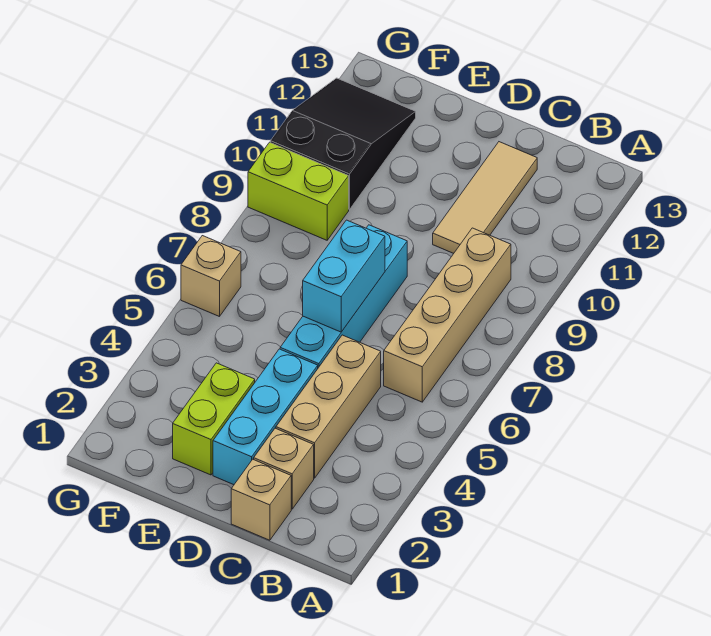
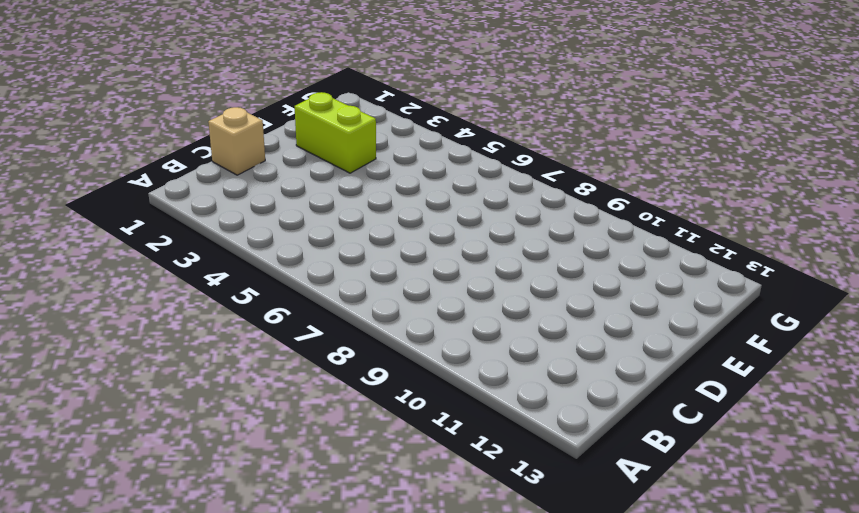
none -> tan brick B6:B9 level 1
none -> tan brick C2 level 1
none -> tan brick C3:C5 level 1

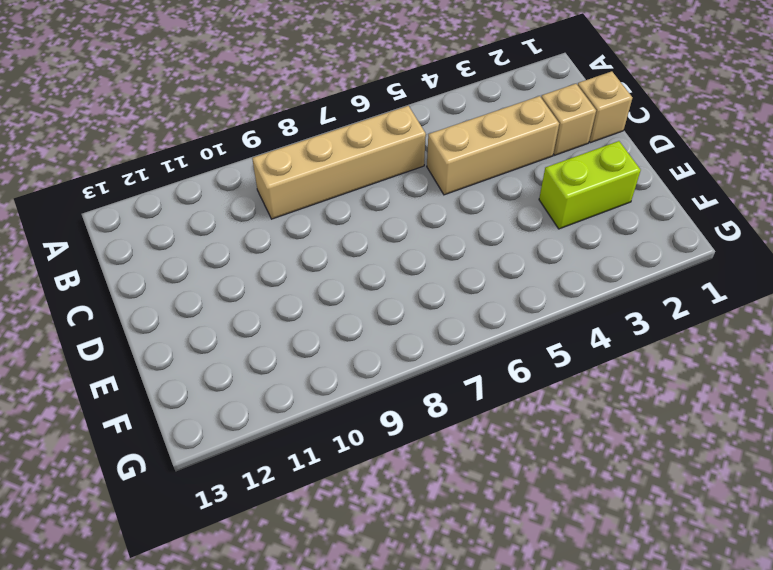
none -> tan tile C10:C12 level 1
none -> cyan brick D2:D4 level 1
none -> cyan brick D5:D8 level 1

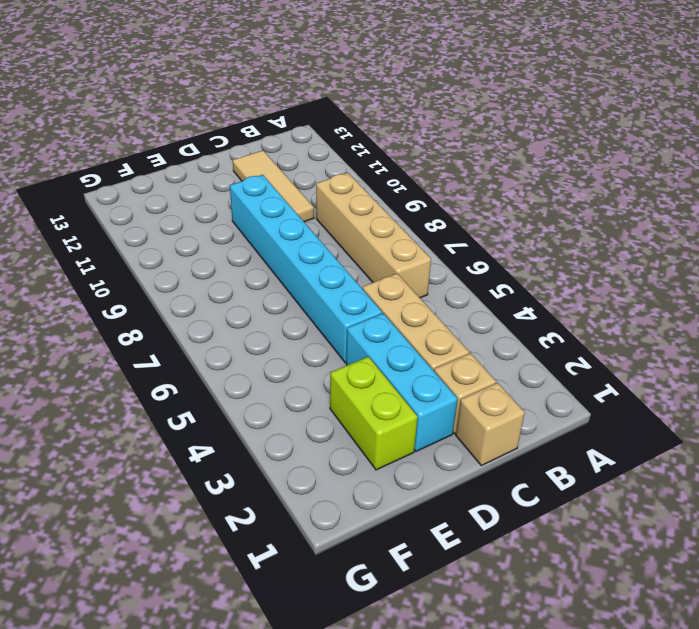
cyan brick D5:D10 level 1 -> cyan brick D5:D8 level 1
none -> lime brick F9:G9 level 1
none -> black slope F10:G12 level 1 top 10
none -> tan brick G6 level 1

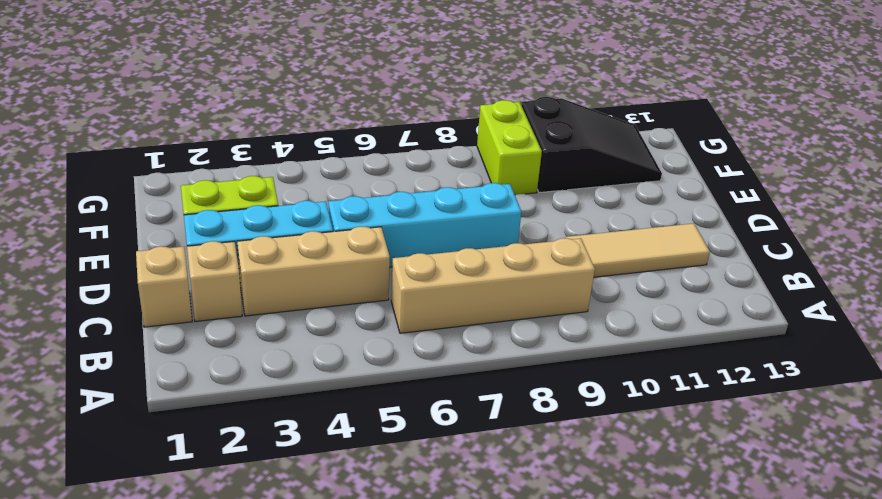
none -> tan brick G6 level 1
none -> cyan brick D6:D7 level 2

